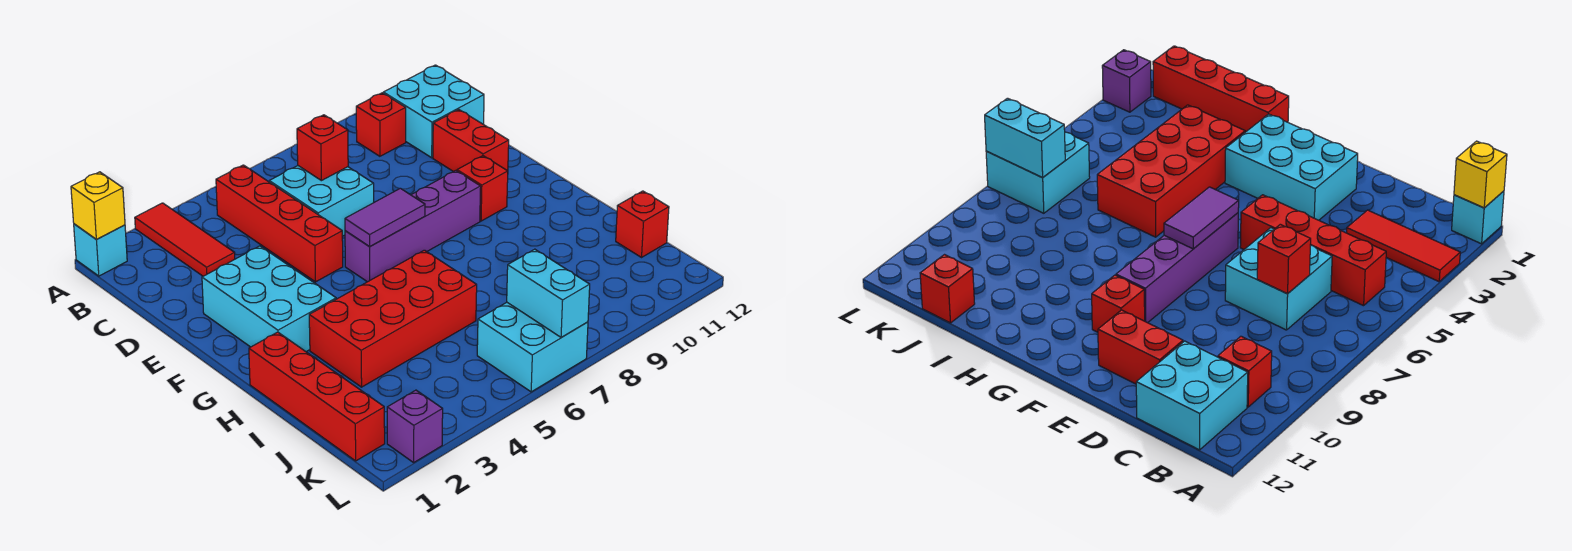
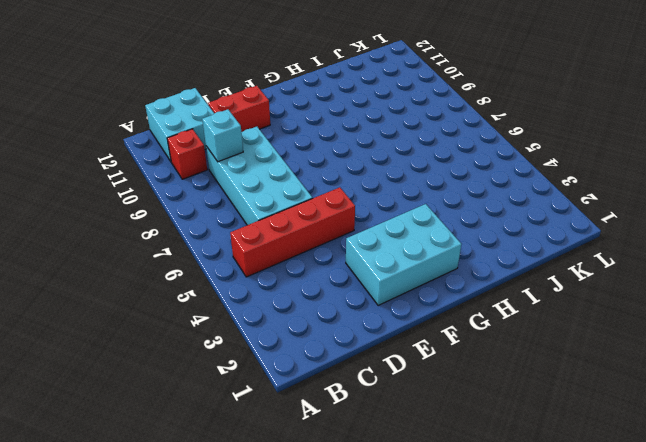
cyan brick C6:D9 level 1 -> cyan brick C6:D7 level 1
cyan brick C9 level 2 -> cyan brick A1 level 1
none -> red tile A3:C3 level 1
none -> purple brick F6:F9 level 1
none -> red brick F10 level 1

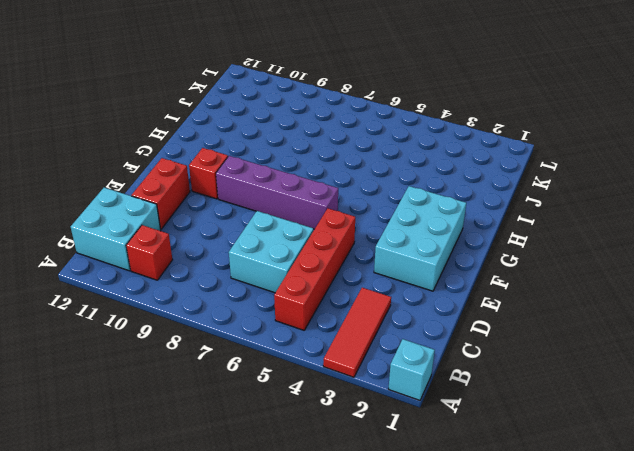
none -> red brick H1:K1 level 1
none -> red brick H3:I6 level 1
none -> red brick J12 level 1

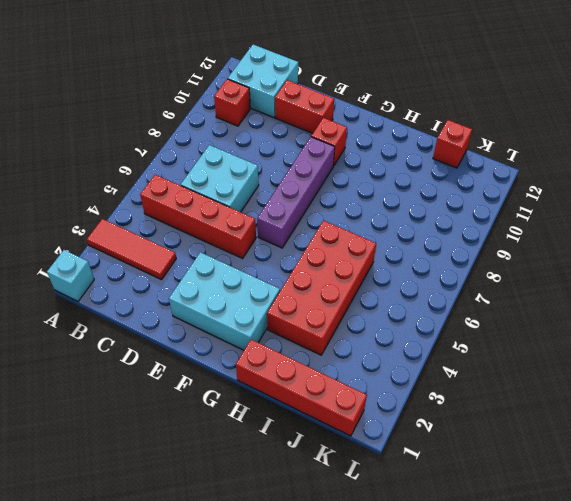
none -> cyan brick K6:L7 level 1
none -> purple brick L2 level 1
none -> yellow brick A1 level 2

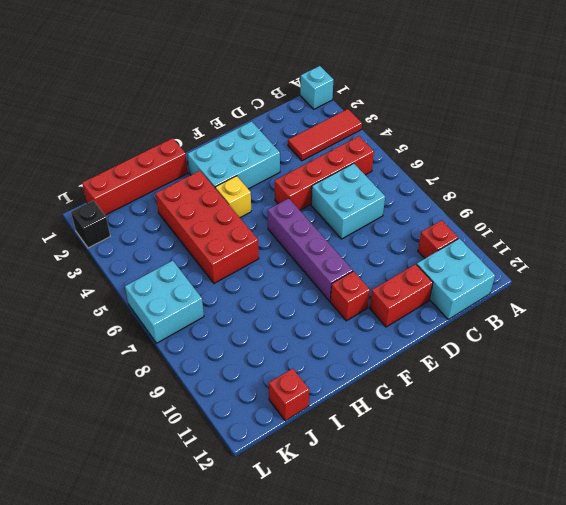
yellow brick G4 level 1 -> yellow brick A1 level 2
black brick L2 level 1 -> purple brick L2 level 1
none -> red brick C7 level 2
none -> purple tile F6:F7 level 2
none -> cyan brick K7:L7 level 2

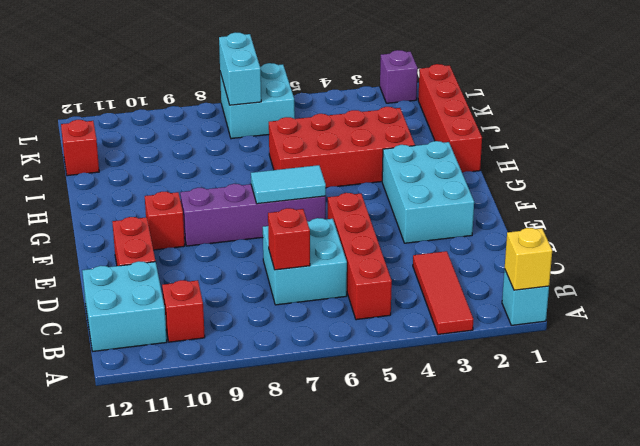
cyan tile F6:F7 level 2 -> purple tile F6:F7 level 2

